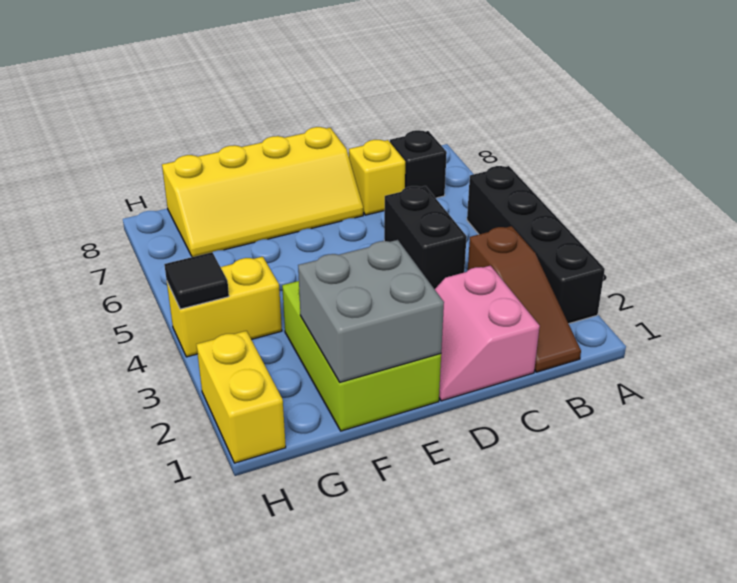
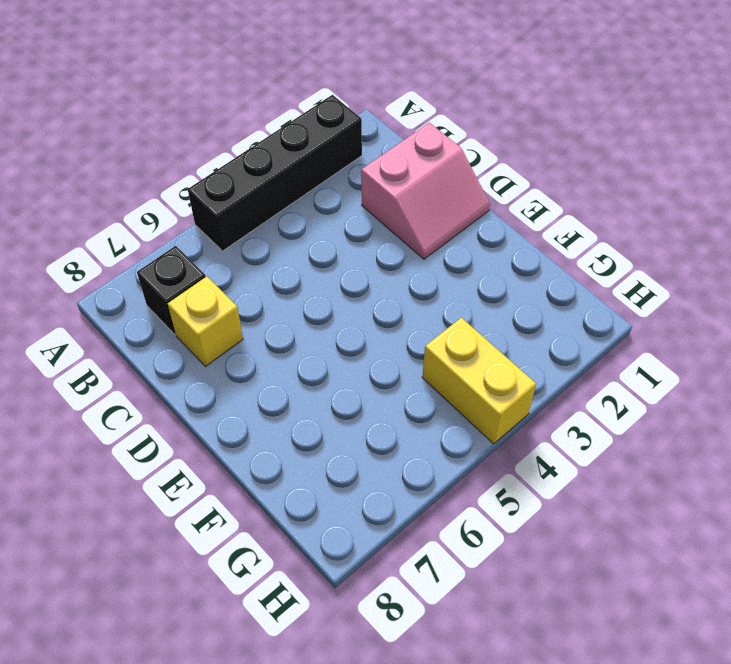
none -> brown slope B1:B3 level 1 top 3
none -> black brick C4:C5 level 1
none -> yellow slope D7:G8 level 1 top 8

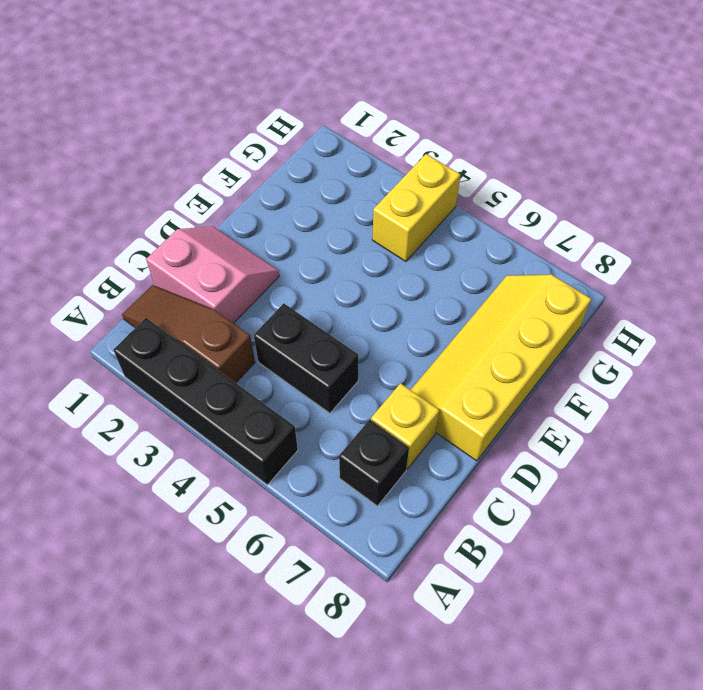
none -> lime brick E1:F3 level 1
none -> yellow brick H1:H2 level 1
none -> grey brick E1:F2 level 2

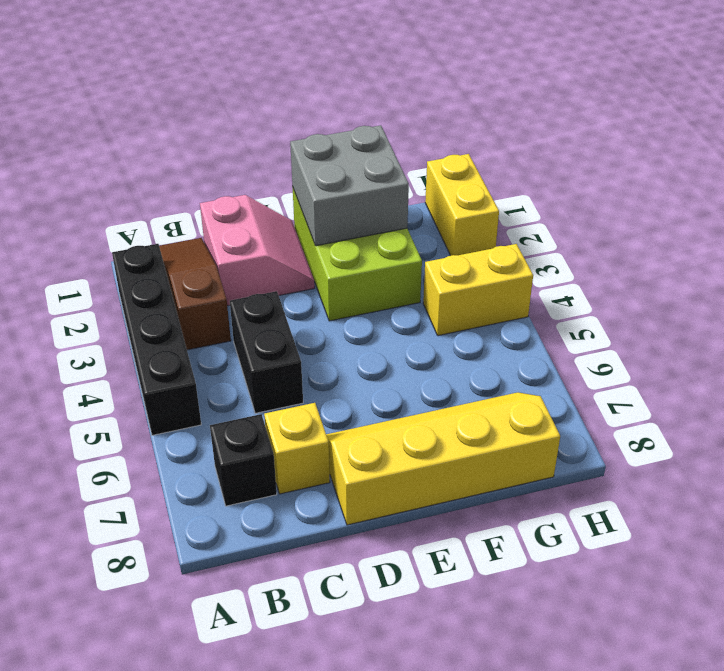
none -> black tile H4 level 2

